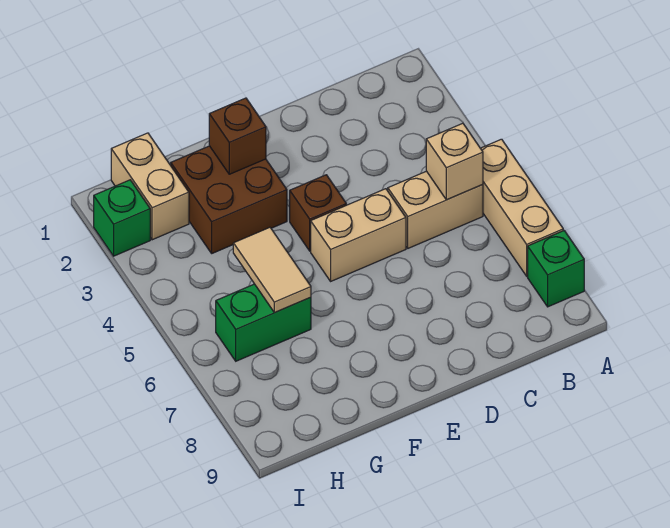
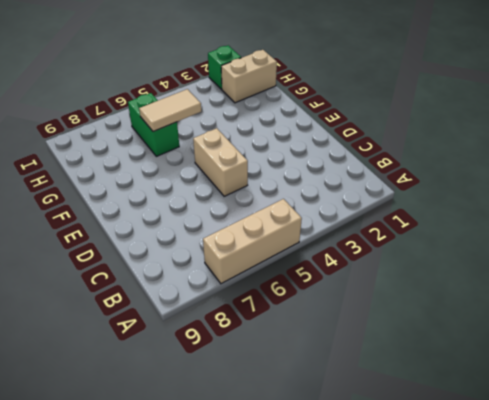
none -> green brick A8 level 1
none -> tan brick B5:C5 level 1
none -> brown brick E4 level 1

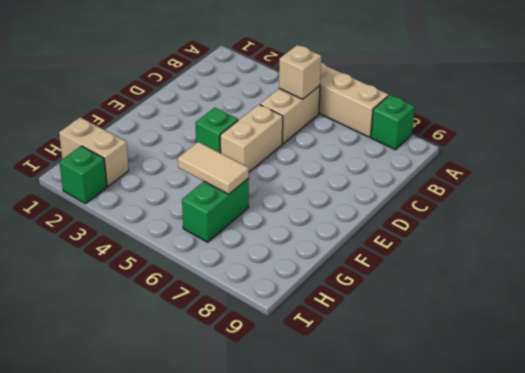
green brick E4 level 1 -> brown brick E4 level 1
none -> brown brick F2:G3 level 1
none -> brown brick F2 level 2

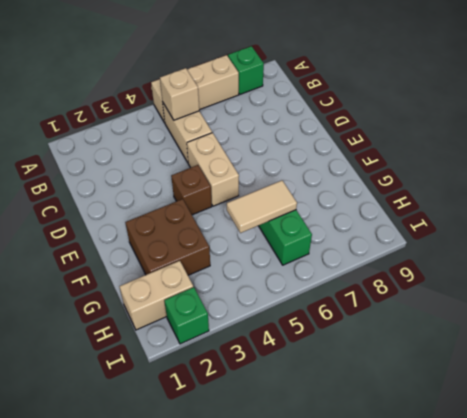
none -> brown brick F2 level 2

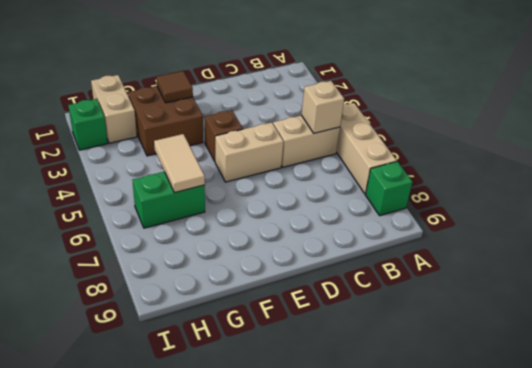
brown tile F2 level 2 -> brown brick F2 level 2

